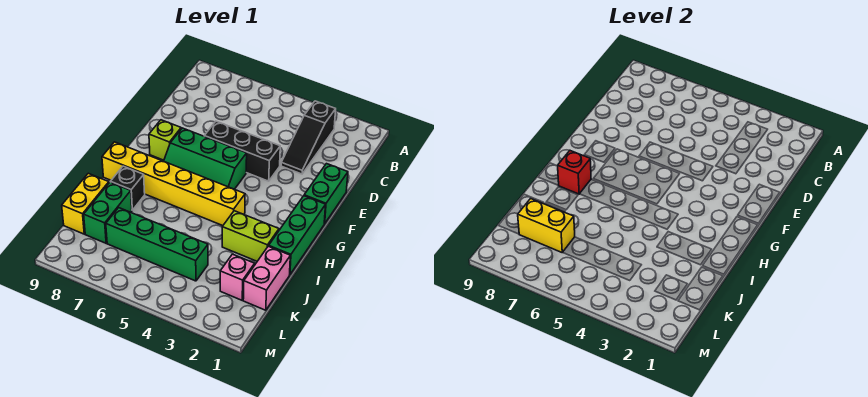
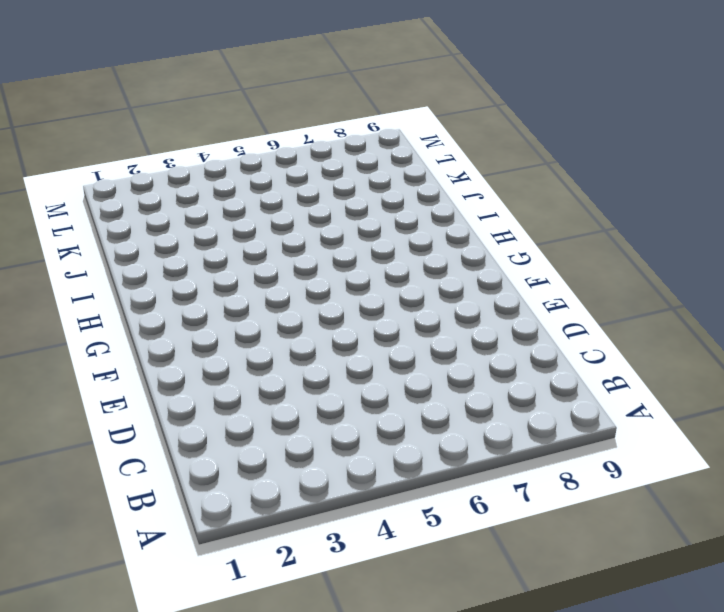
none -> black slope B3:D3 level 1 top B
none -> green brick E1:F1 level 1
none -> black brick E4:E6 level 1

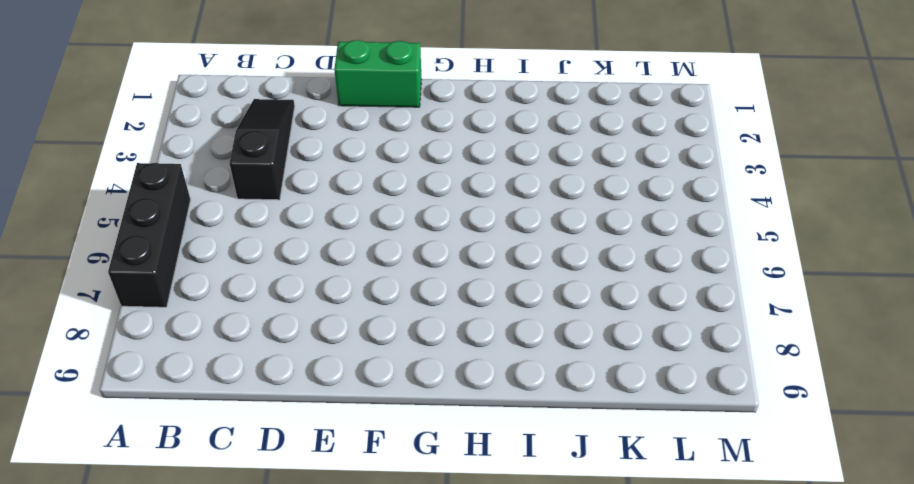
black brick A5:A7 level 1 -> black brick E4:E6 level 1
black slope C2:C4 level 1 top 4 -> black slope B3:D3 level 1 top B
none -> green slope F5:G7 level 1 top F
none -> lime brick F8 level 1
none -> green brick G1:I1 level 1

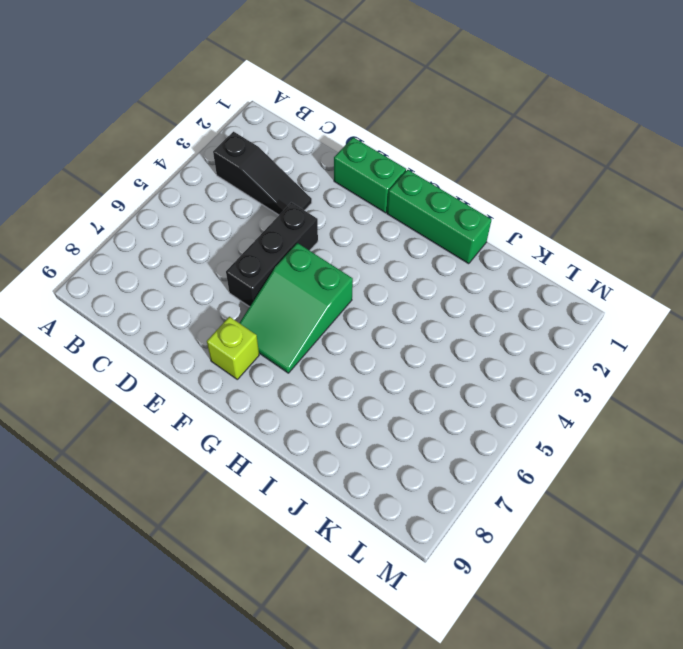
green slope F5:G7 level 1 top 5 -> green slope F5:G7 level 1 top F
none -> yellow brick H4:H9 level 1
none -> lime brick I2:I3 level 1
none -> black brick I8 level 1

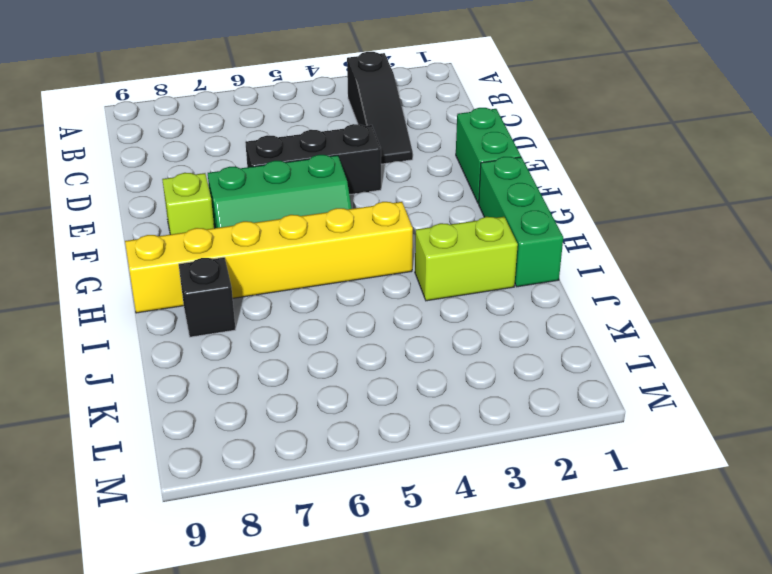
none -> pink brick J1:K1 level 1
none -> green brick J8:K8 level 1
none -> yellow brick J9:K9 level 1

